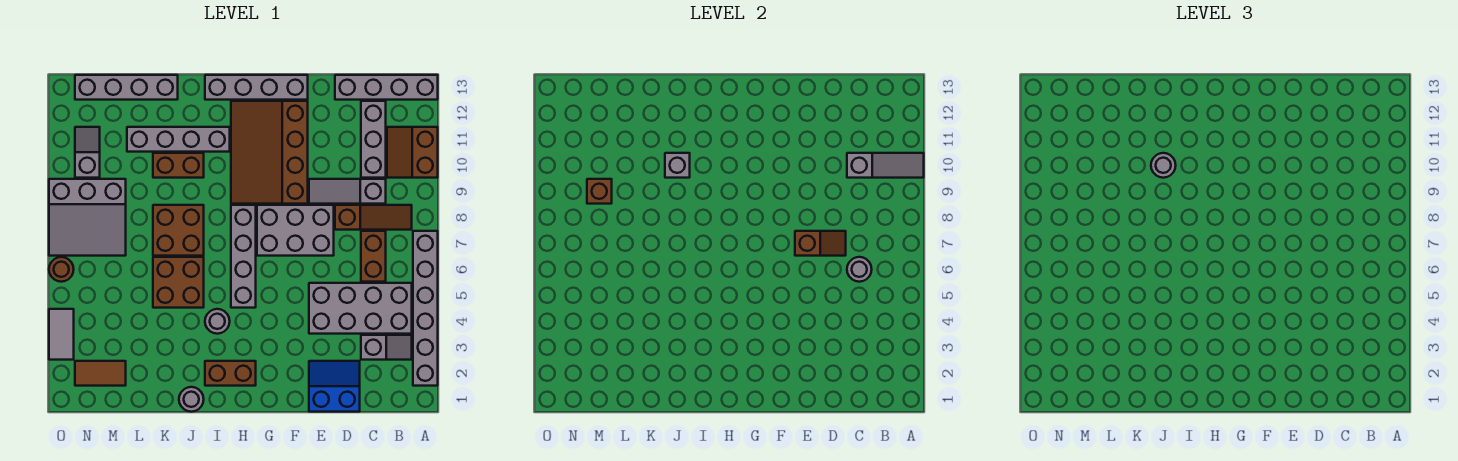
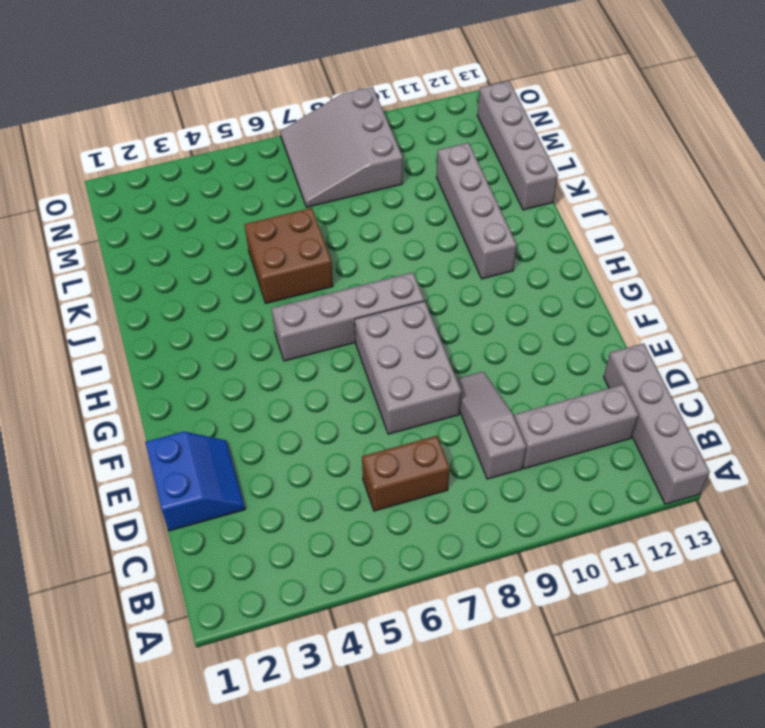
none -> grey brick A2:A7 level 1
none -> brown slope A10:B11 level 1 top A
none -> grey slope B3:C3 level 1 top C
none -> grey brick B4:E5 level 1

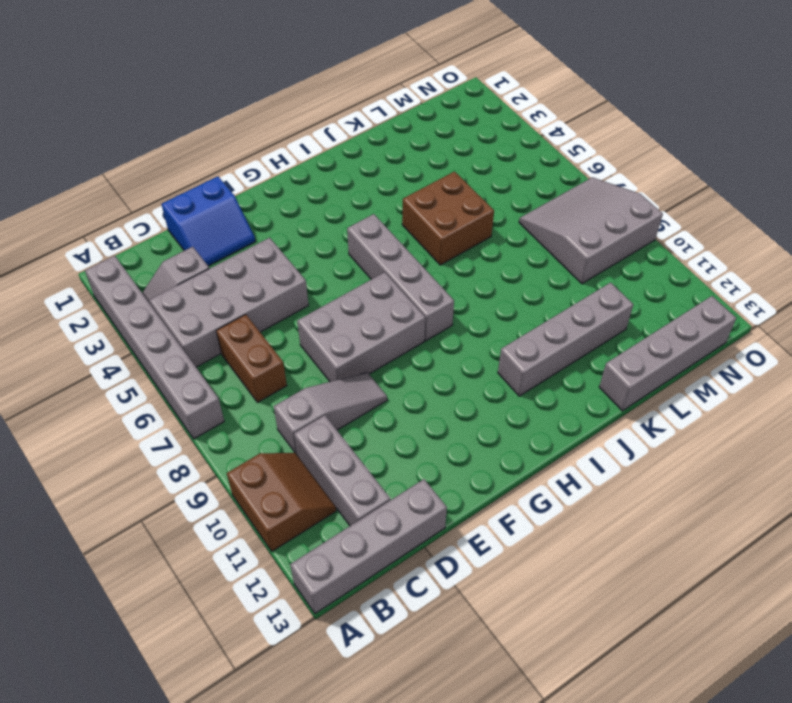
none -> brown slope B8:D8 level 1 top D
none -> brown slope F9:H12 level 1 top F
none -> grey brick F13:I13 level 1
none -> brown brick H2:I2 level 1

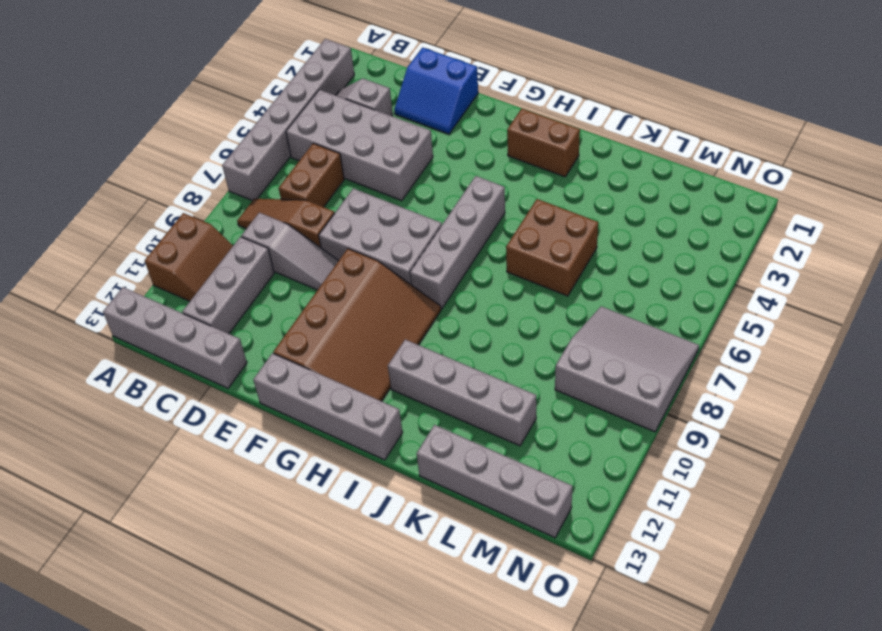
none -> grey round brick I4 level 1
none -> grey round brick J1 level 1
none -> brown brick J7:K8 level 1
none -> brown brick J10:K10 level 1

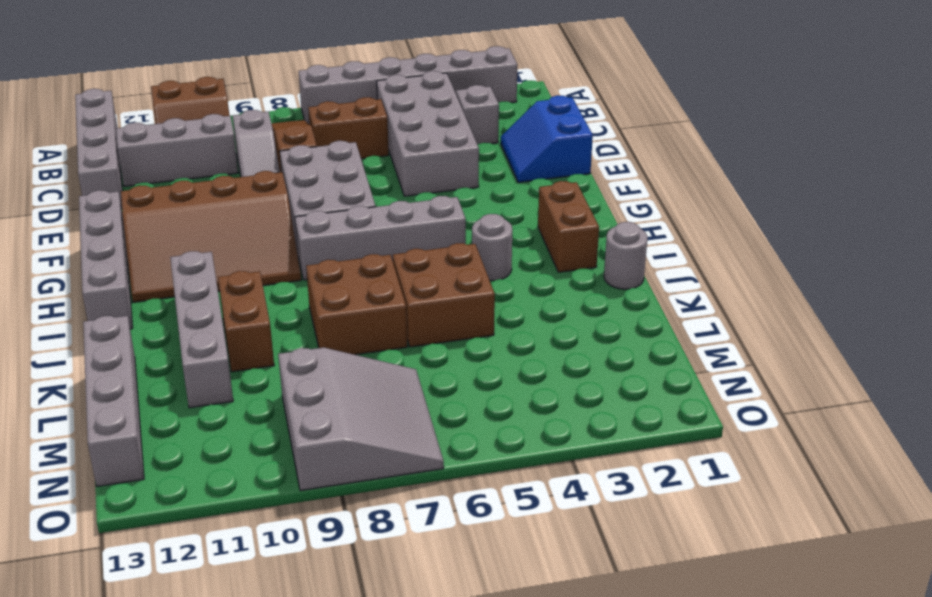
none -> brown tile M2:N2 level 1
none -> grey slope N10:N11 level 1 top 10
none -> grey tile O3:O4 level 1
none -> brown round brick O6 level 1

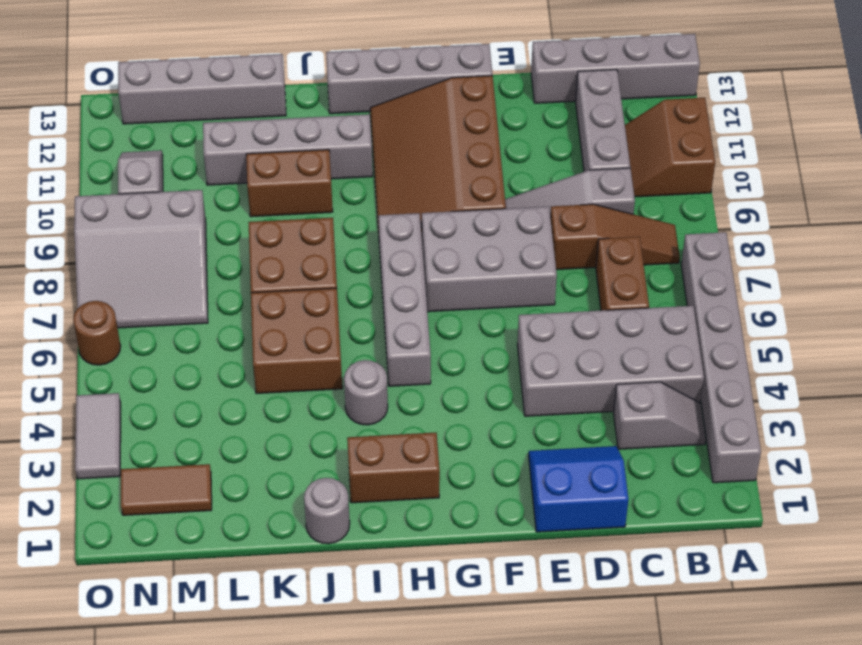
none -> grey slope A10:C10 level 2 top C
none -> grey round brick C6 level 2
none -> brown slope D7:E7 level 2 top E
none -> grey brick J10 level 2

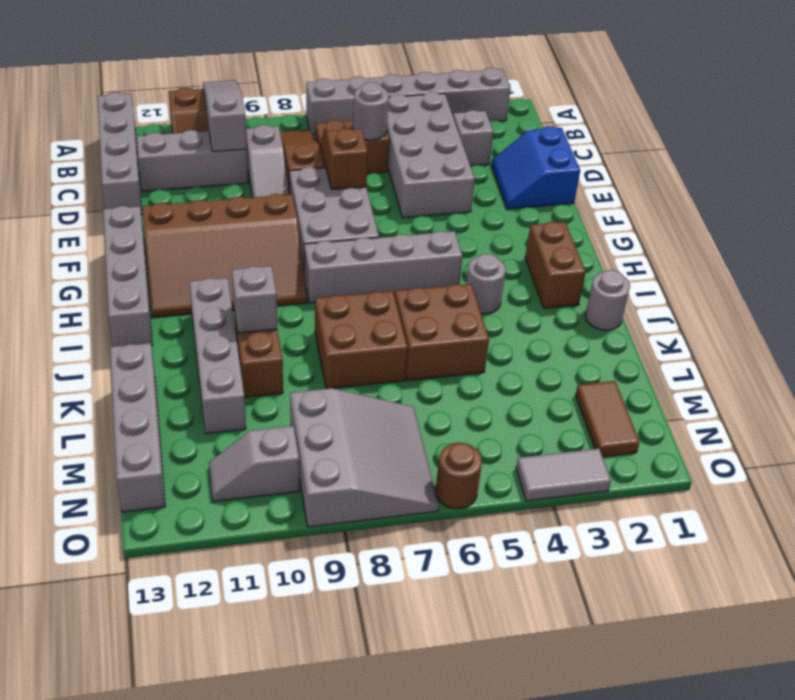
none -> brown brick M9 level 2
none -> grey round brick J10 level 3

